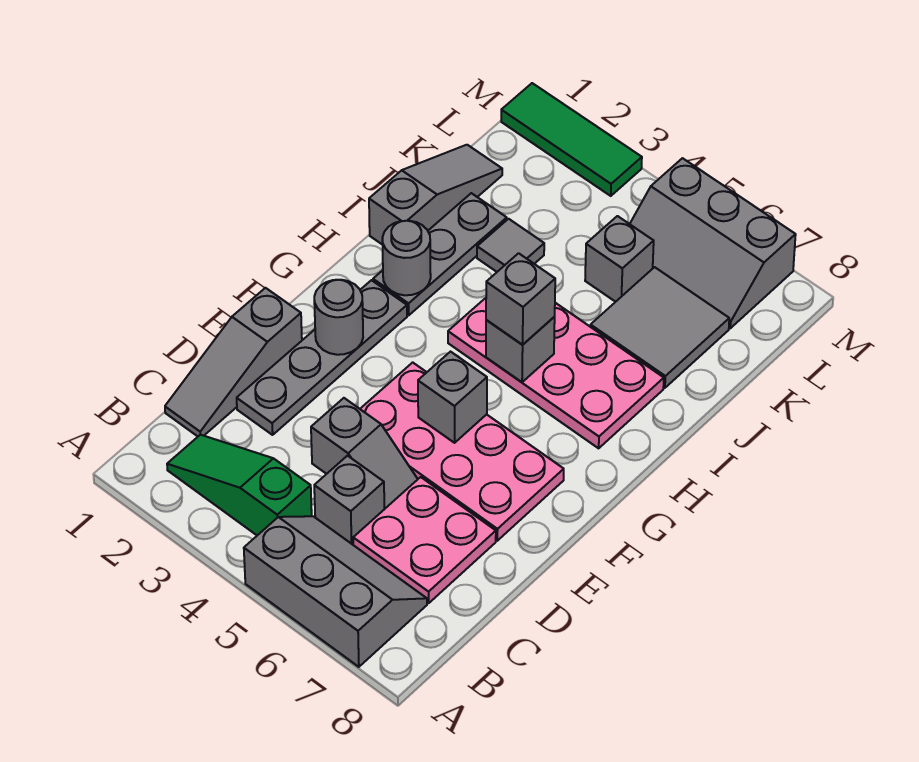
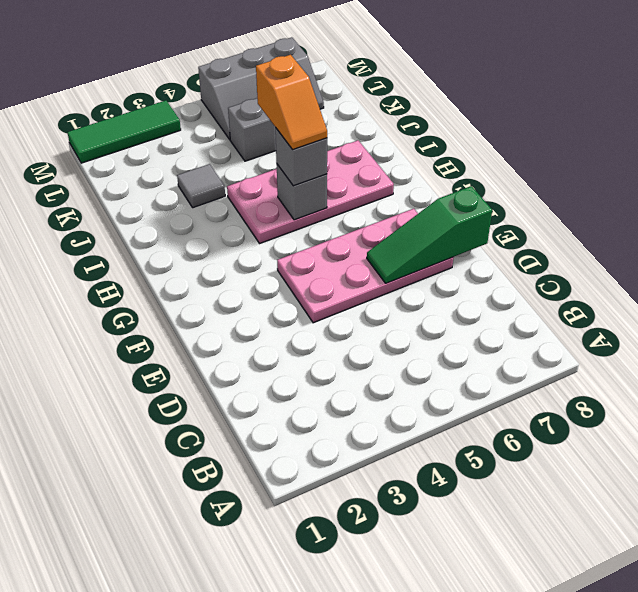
green slope E6:E8 level 2 top 8 -> green slope B2:B4 level 1 top 4
orange slope H5:I5 level 4 top I -> none
none -> grey slope A5:B7 level 1 top A
none -> grey slope C1:E1 level 1 top E
none -> grey brick C5 level 1

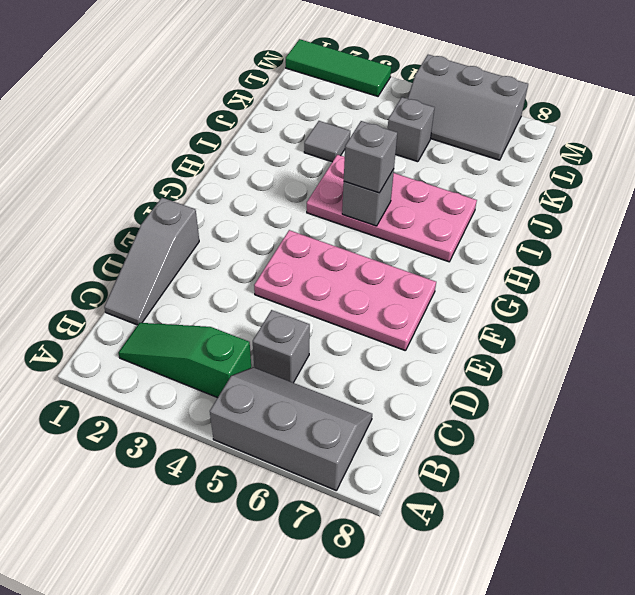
none -> pink plate C6:D7 level 1
none -> grey plate D2:G2 level 1
none -> grey slope D4:D5 level 1 top 4

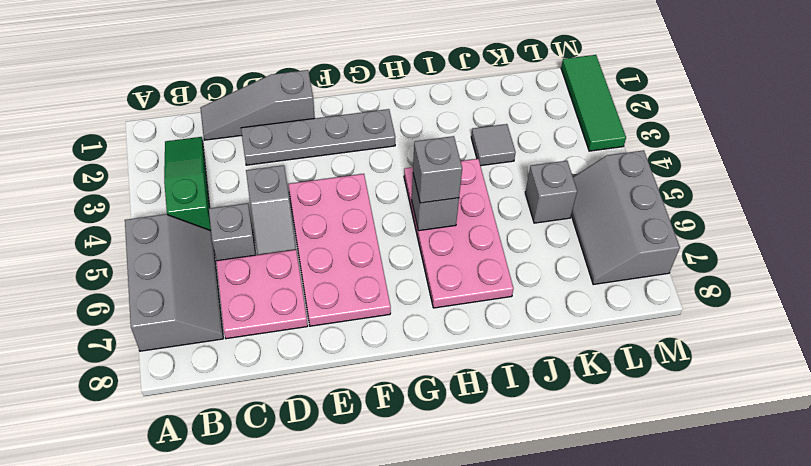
none -> grey plate H2:J2 level 1
none -> grey slope I1:K1 level 1 top I
none -> grey tile J6:K7 level 1

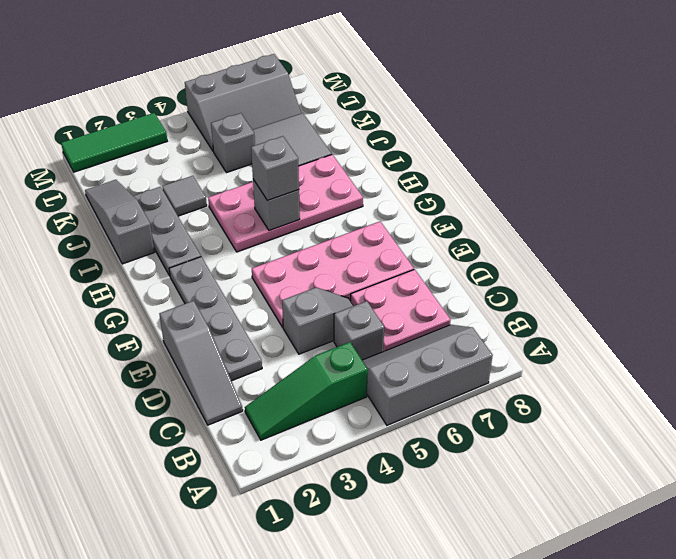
none -> grey round brick F2 level 2
none -> grey brick F5 level 2
none -> grey round brick H2 level 2

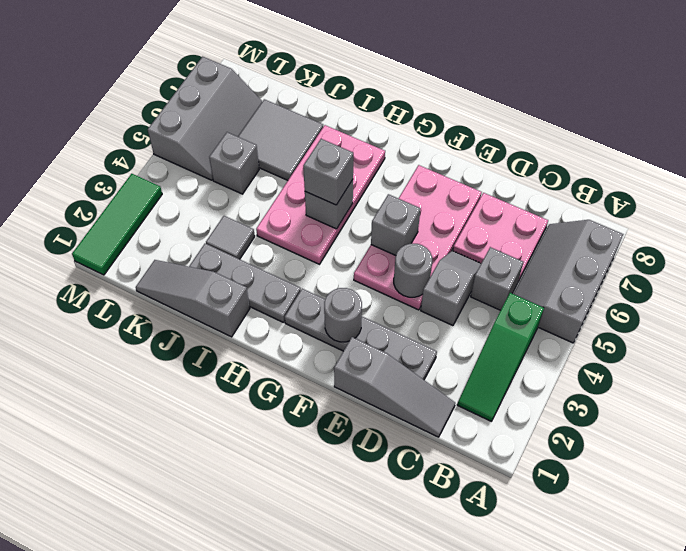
grey round brick E4 level 2 -> grey round brick H2 level 2

